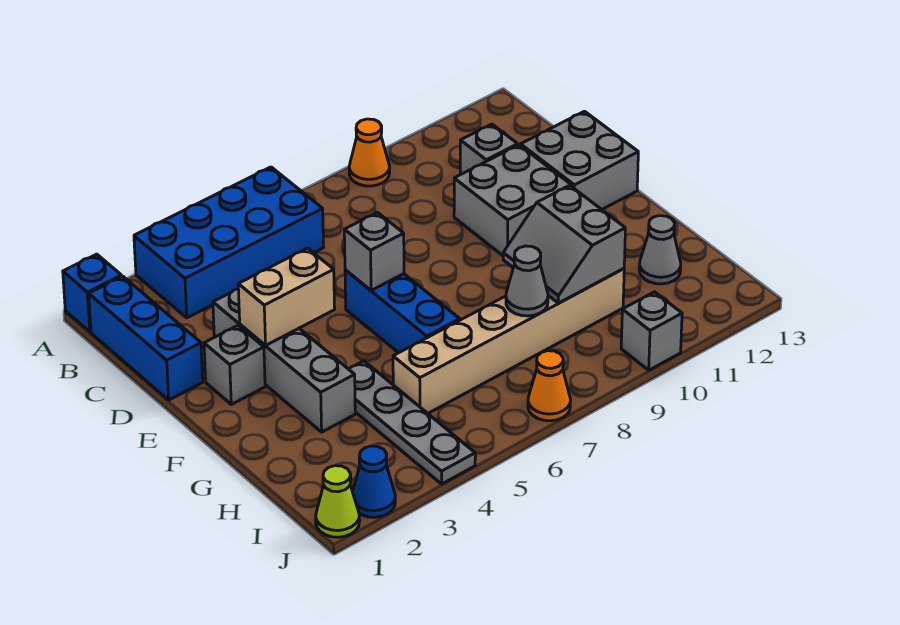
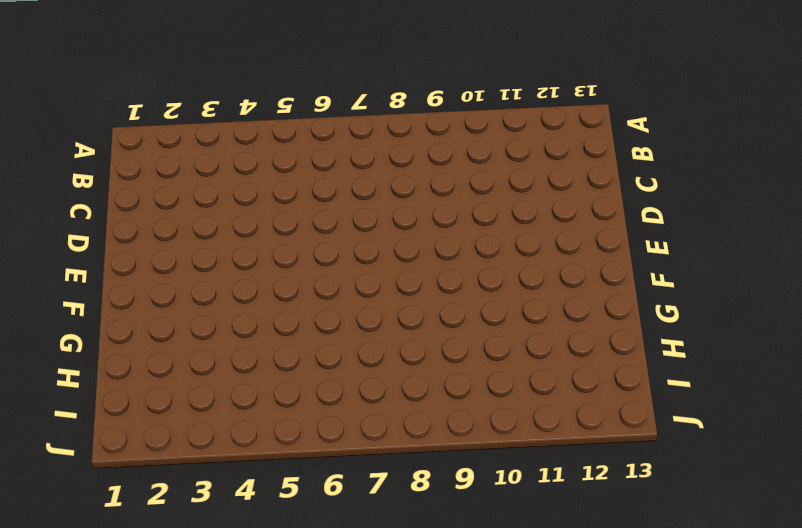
none -> blue brick A1 level 1
none -> blue brick A3:B6 level 1
none -> orange cone A9 level 1

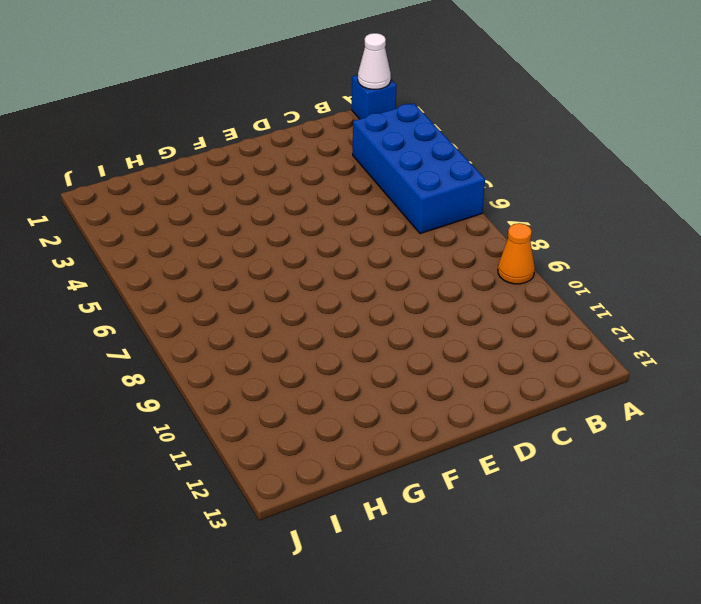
white cone A1 level 2 -> none
none -> blue brick B1:D1 level 1
none -> grey brick C11 level 1
none -> grey brick D3:G3 level 1

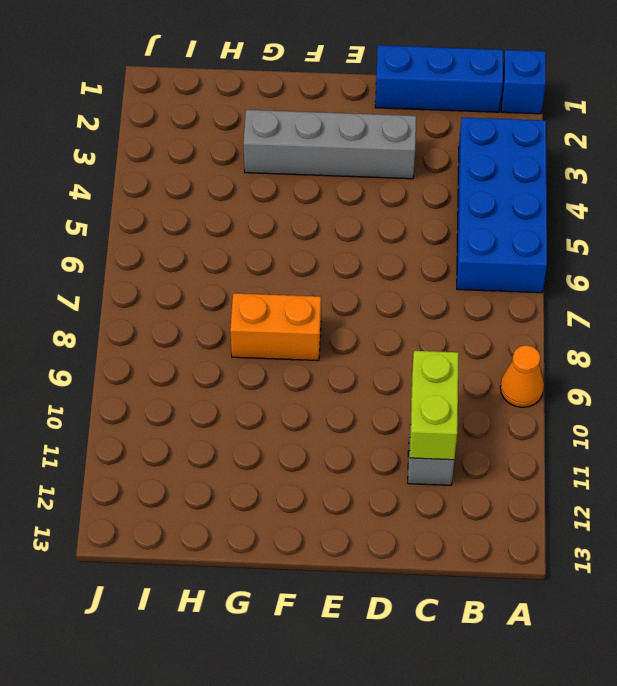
lime brick C10:C11 level 2 -> none
orange brick F8:G8 level 1 -> none
none -> grey brick D10:E11 level 1
none -> grey brick D12:E13 level 1
none -> grey brick E2 level 1

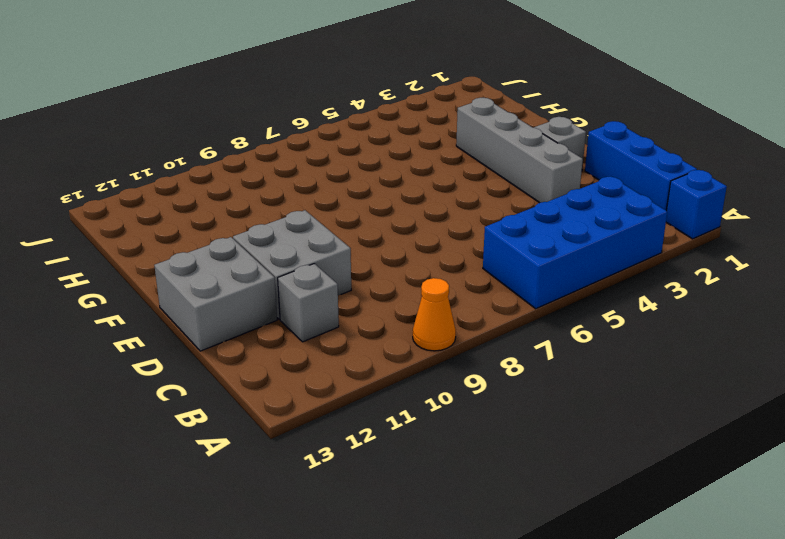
none -> blue brick E6:G6 level 1
none -> grey plate G4:J4 level 1
none -> tan brick H5:H10 level 1

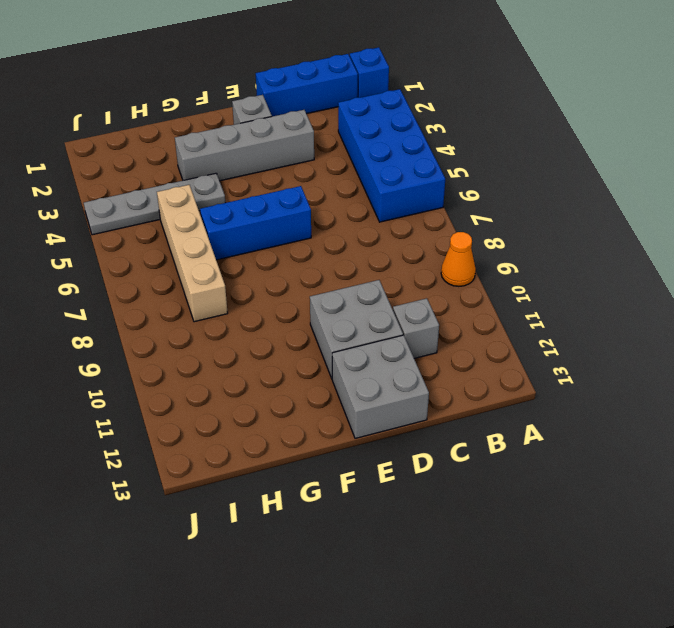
tan brick H5:H8 level 1 -> tan brick H5:H10 level 1
none -> grey cone H12 level 1
none -> lime cone J1 level 1
none -> blue cone J2 level 1

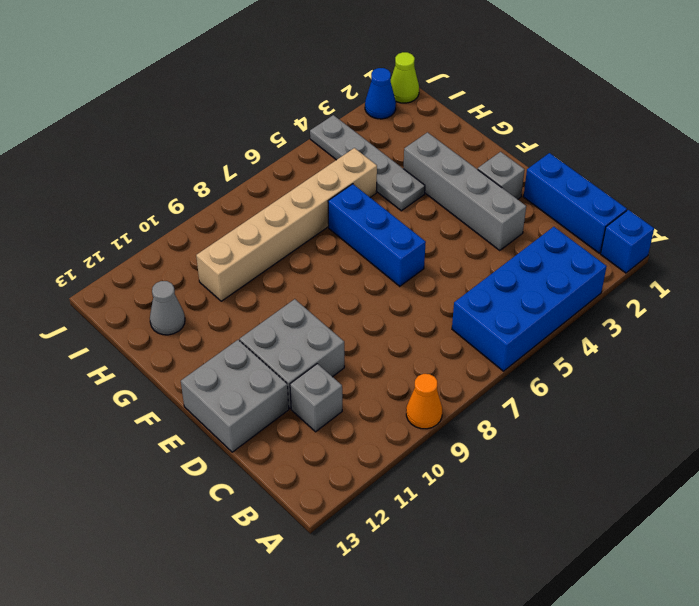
none -> orange cone J7 level 1
none -> grey brick J10 level 1
none -> tan brick E3:E4 level 2

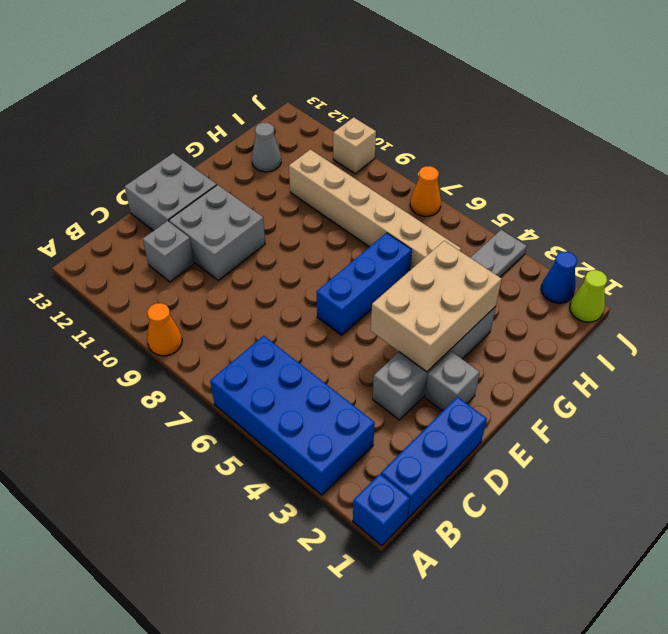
tan brick E3:G4 level 2 -> tan brick E3:E4 level 2
tan brick J10 level 1 -> grey brick J10 level 1
none -> grey brick E6 level 2
none -> grey slope G9:H10 level 2 top 10
none -> grey cone H8 level 2

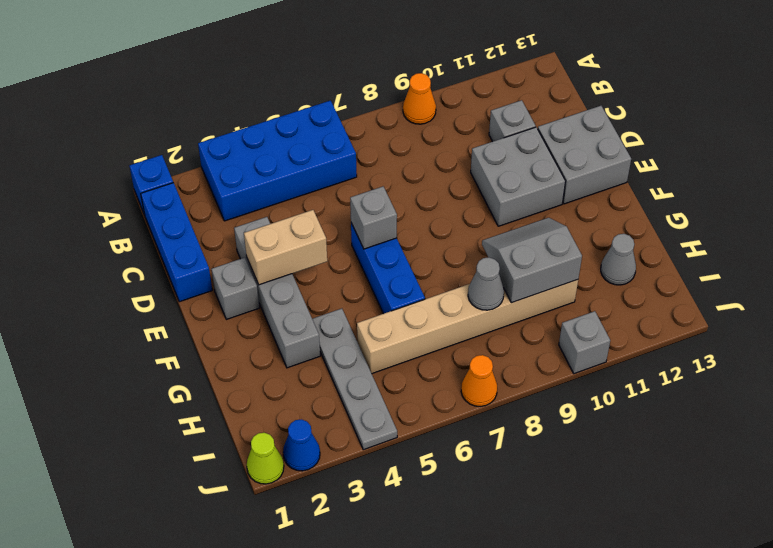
grey slope G9:H10 level 2 top H -> grey slope G9:H10 level 2 top 10

